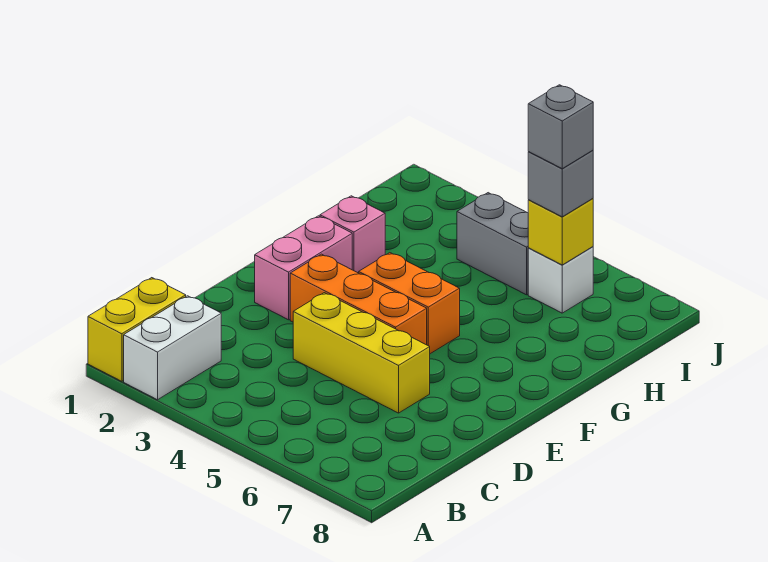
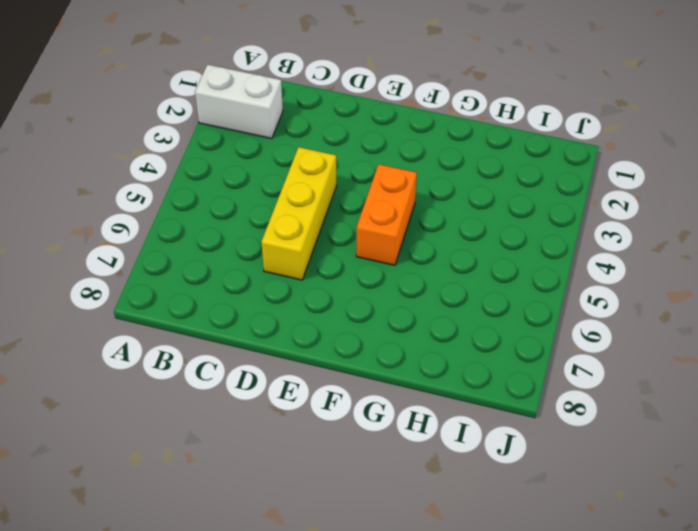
none -> yellow brick A1:B1 level 1
none -> pink brick E2:F2 level 1
none -> orange brick E3:E5 level 1

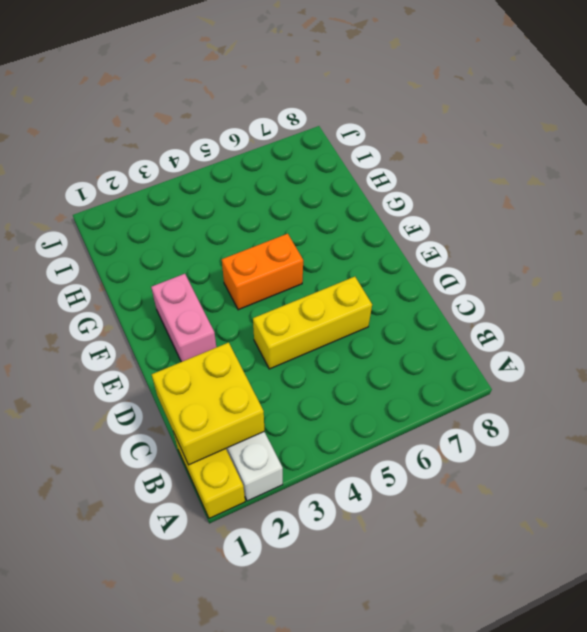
yellow brick B1:C2 level 2 -> none
none -> orange brick E3:E5 level 1
none -> pink brick G2 level 1
none -> grey brick I4:I5 level 1

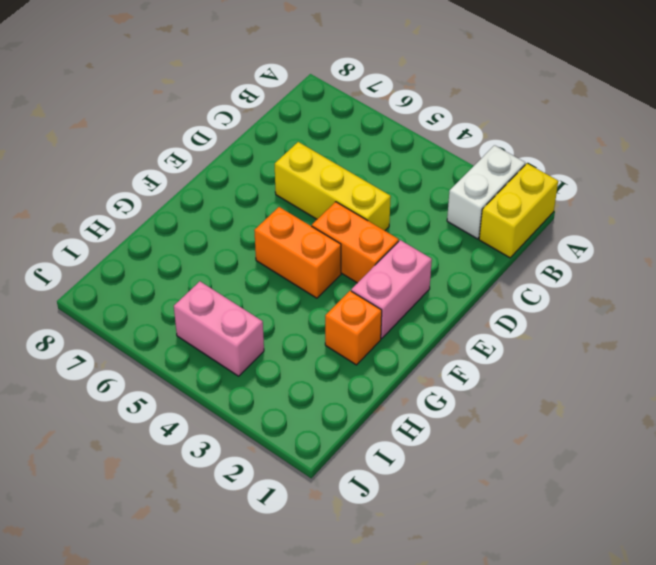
orange brick E3:E4 level 1 -> orange brick E3:E5 level 1
orange brick G2 level 1 -> pink brick G2 level 1
pink brick I4:I5 level 1 -> grey brick I4:I5 level 1
none -> white brick I6 level 1
none -> yellow brick I6 level 2
none -> grey brick I6 level 3

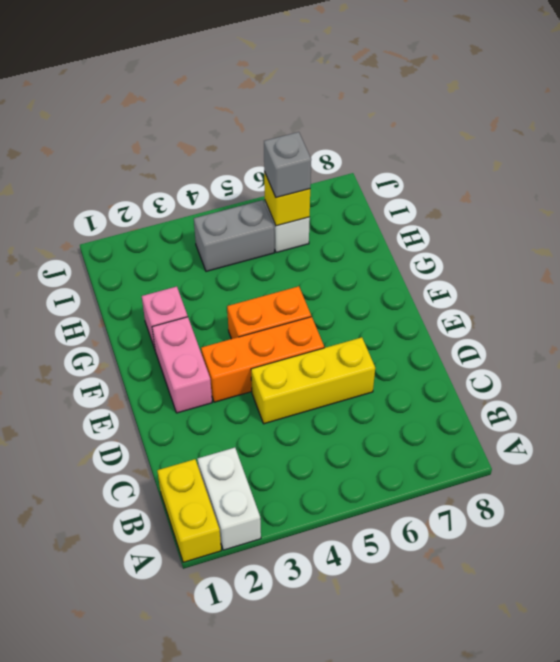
none -> grey brick I6 level 4

